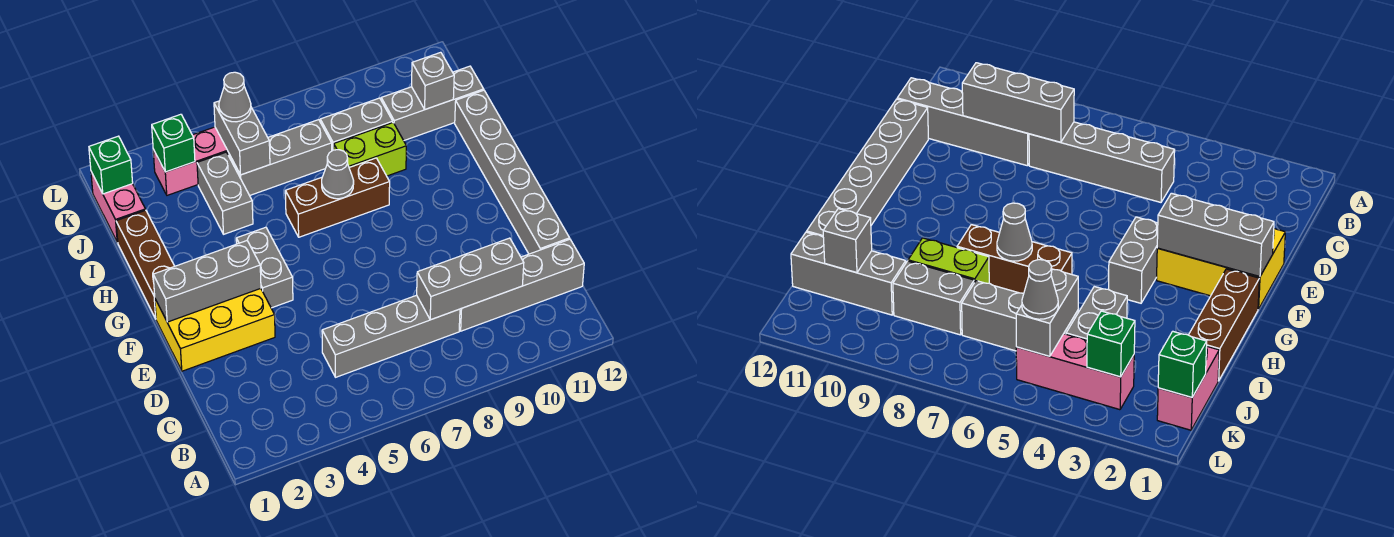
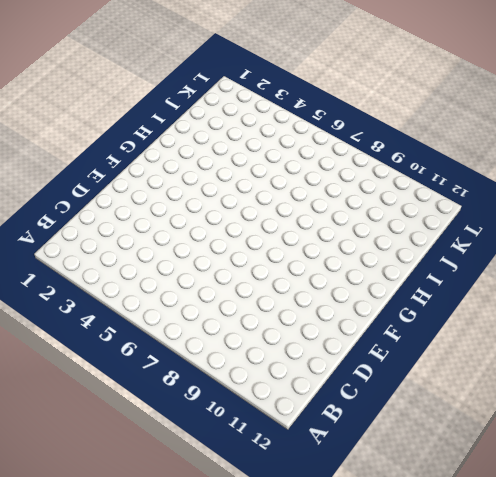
none -> grey brick C5:C8 level 1
none -> grey brick C9:C12 level 1
none -> grey brick D12:I12 level 1

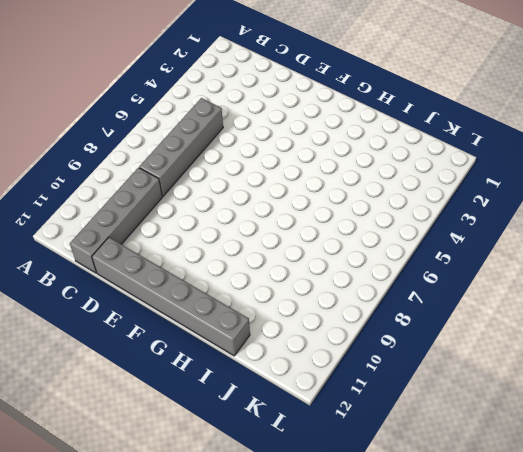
none -> yellow brick E1:F3 level 1
none -> grey brick F4:G4 level 1
none -> brown brick G1:I1 level 1

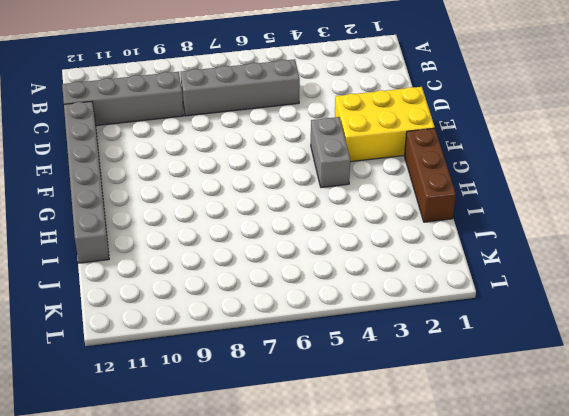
none -> brown brick H6:H8 level 1
none -> grey brick I4:J4 level 1
none -> lime brick I8:I9 level 1

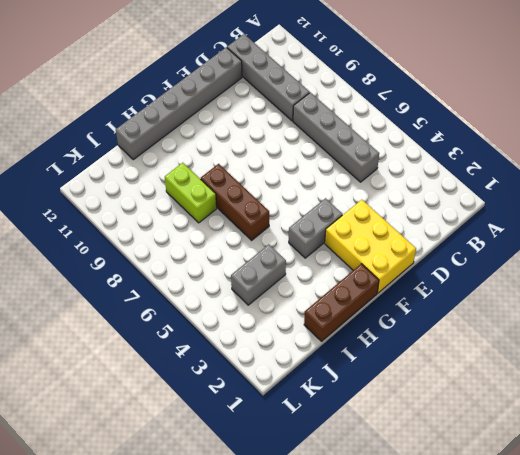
none -> pink brick J1:K1 level 1
none -> grey brick J5:J7 level 1
none -> grey brick J8:J9 level 1

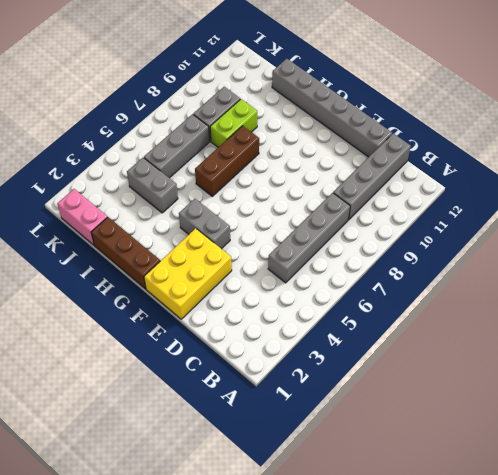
none -> grey brick J10:J12 level 1
none -> pink brick K3:K5 level 1
none -> grey brick C8:C10 level 2

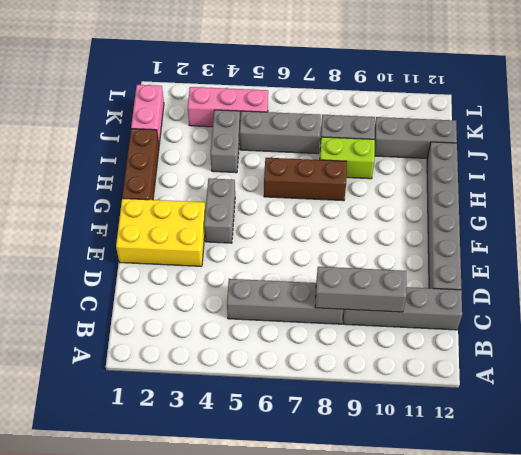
none -> grey brick F1:F3 level 2
none -> grey cone H7 level 2
none -> grey brick J5:K5 level 2

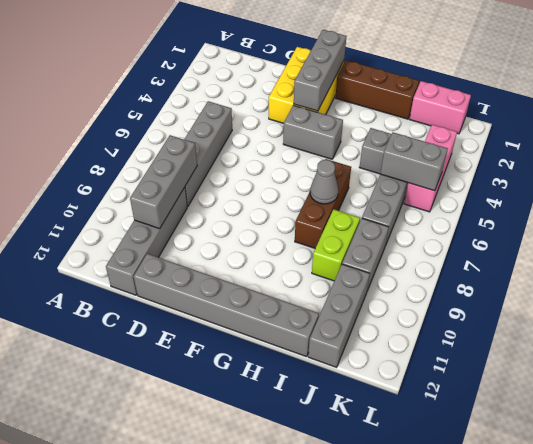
none -> grey brick J11 level 2
none -> green brick K1 level 2
none -> green brick K3 level 2

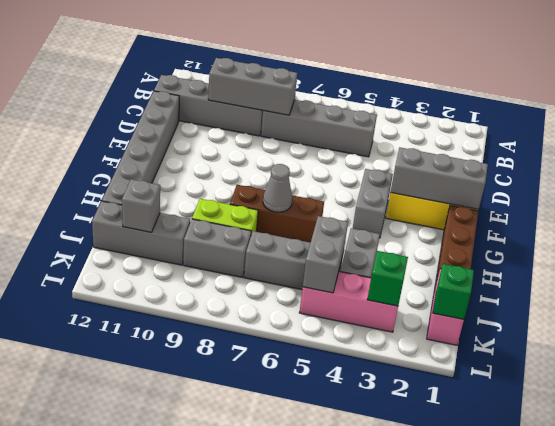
none -> grey cone K5 level 3

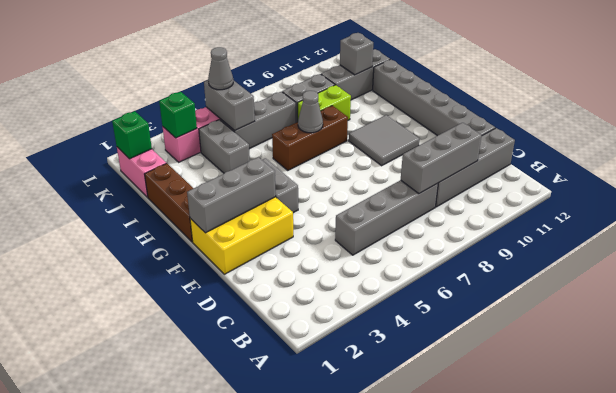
grey tile F9:G10 level 1 -> none

